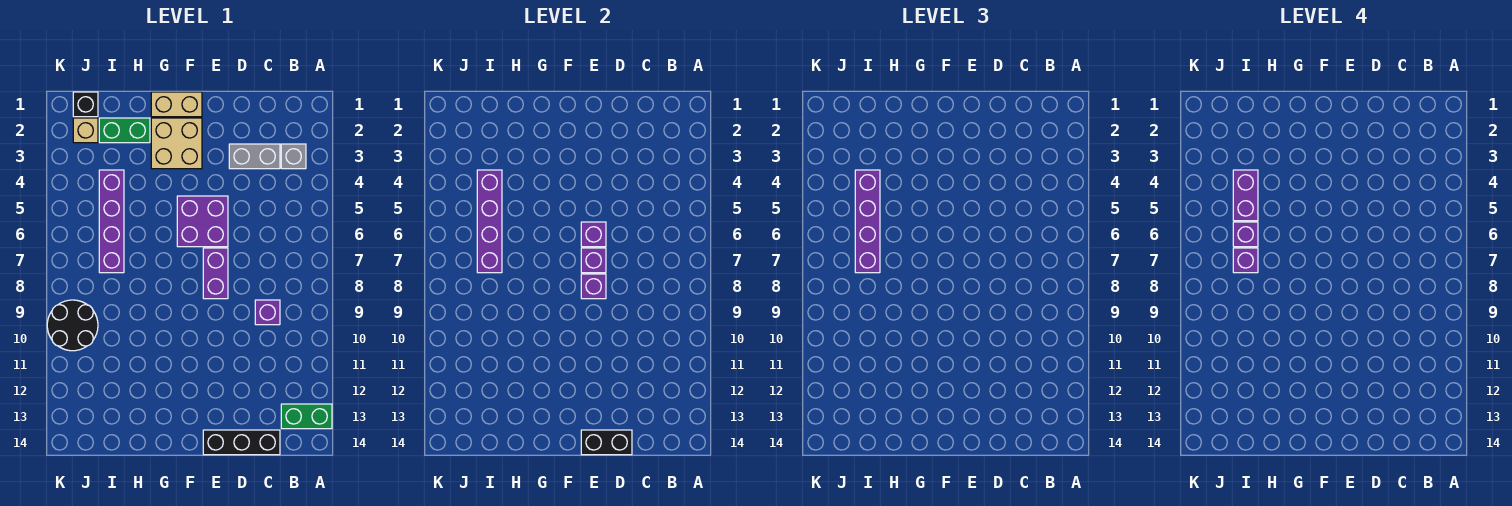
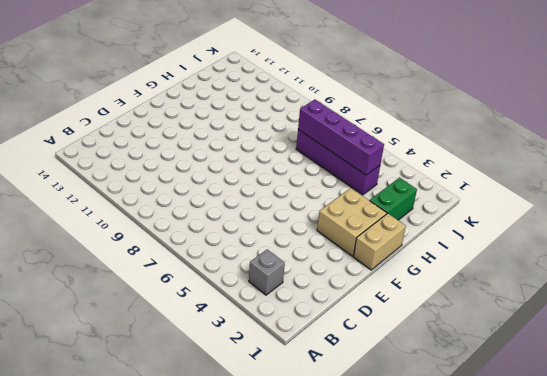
none -> green brick A13:B13 level 1
none -> grey brick C3:D3 level 1
none -> purple brick C9 level 1

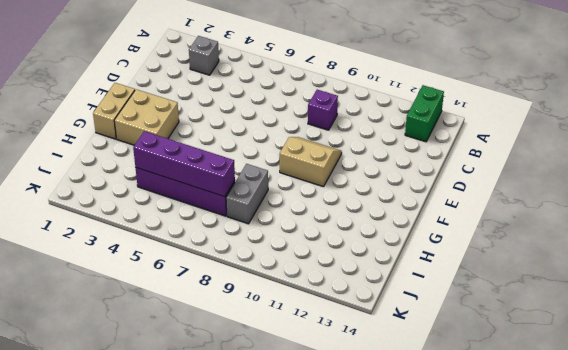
tan slope E9:F10 level 1 top F -> none
grey brick H8:I8 level 1 -> grey brick C3:D3 level 1
none -> black brick C14:E14 level 1
none -> purple brick E5:F6 level 1
none -> purple brick E7:E8 level 1

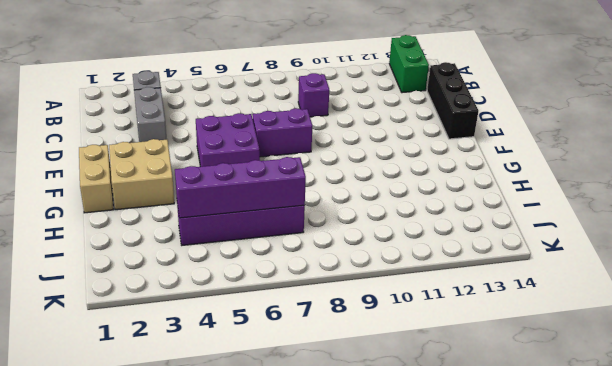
none -> green brick H2:I2 level 1
none -> black brick J1 level 1
none -> tan brick J2 level 1

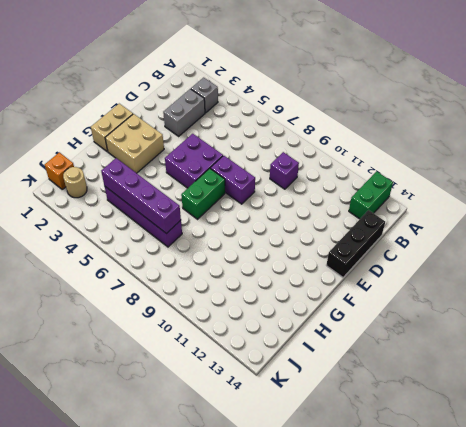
green brick F7:G7 level 1 -> green brick H2:I2 level 1
orange brick J1 level 1 -> black brick J1 level 1
tan round brick J2 level 1 -> tan brick J2 level 1
none -> black round brick J9:K10 level 1
none -> black brick D14:E14 level 2
none -> purple brick E6 level 2

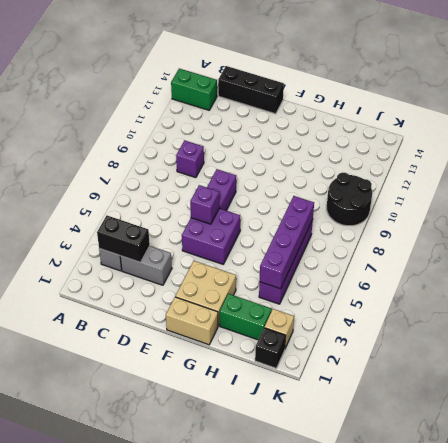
black brick B3:C3 level 2 -> black brick D14:E14 level 2
none -> purple brick E7 level 2
none -> purple brick E8 level 2
none -> purple brick I4:I7 level 3

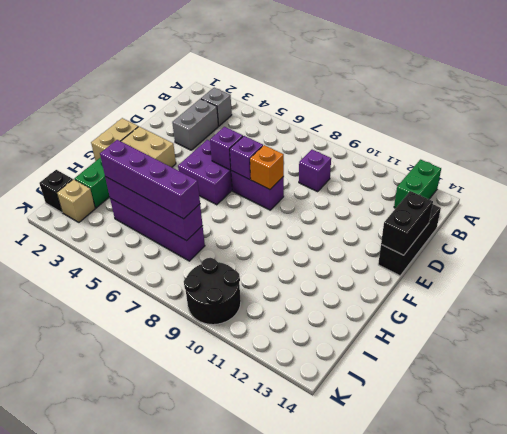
orange brick E8 level 2 -> purple brick E8 level 2
none -> purple brick I4:I5 level 4
none -> purple brick I6 level 4
none -> purple brick I7 level 4

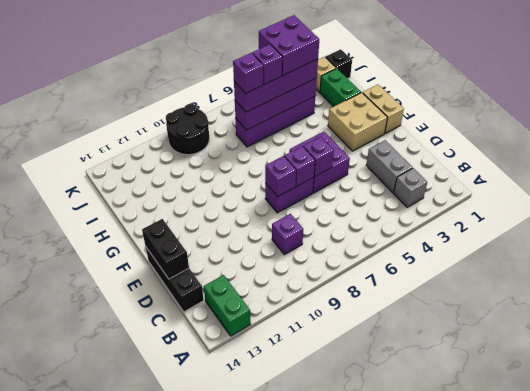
purple brick I4:J5 level 4 -> purple brick I4:I5 level 4

